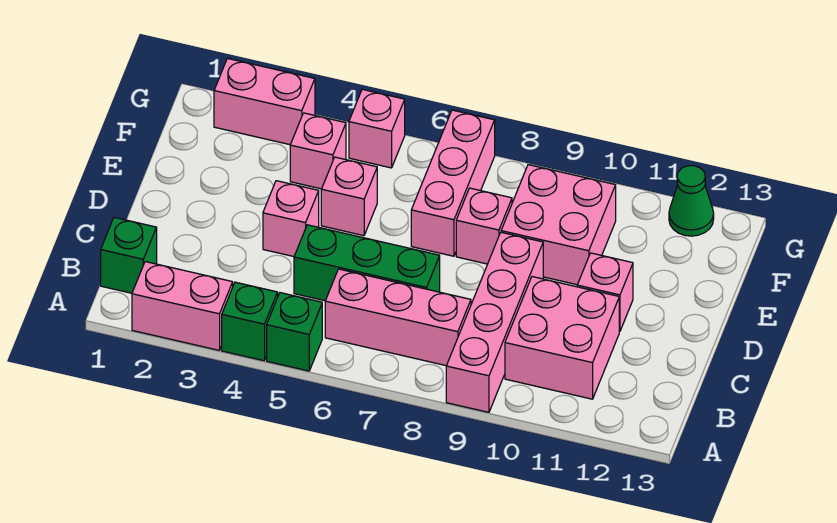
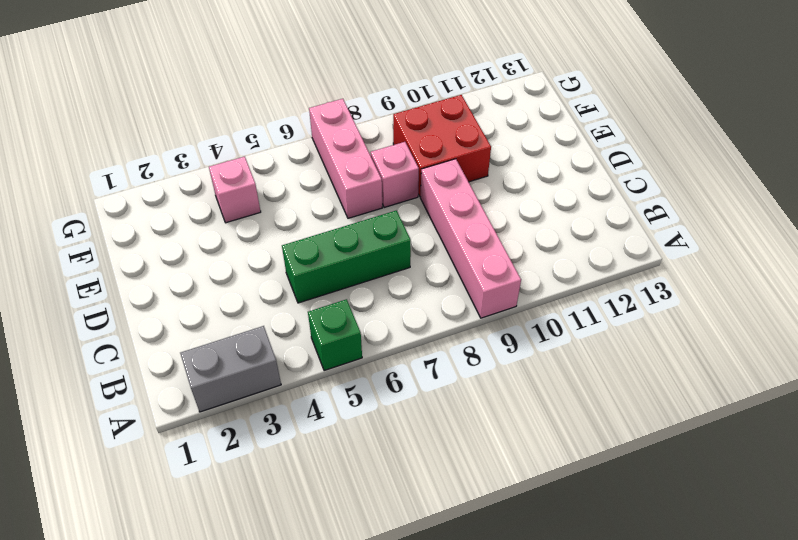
grey brick A2:A3 level 1 -> pink brick A2:A3 level 1
red brick E9:F10 level 1 -> pink brick E9:F10 level 1
none -> green brick A4 level 1
none -> green brick B1 level 1
none -> pink brick B6:B8 level 1

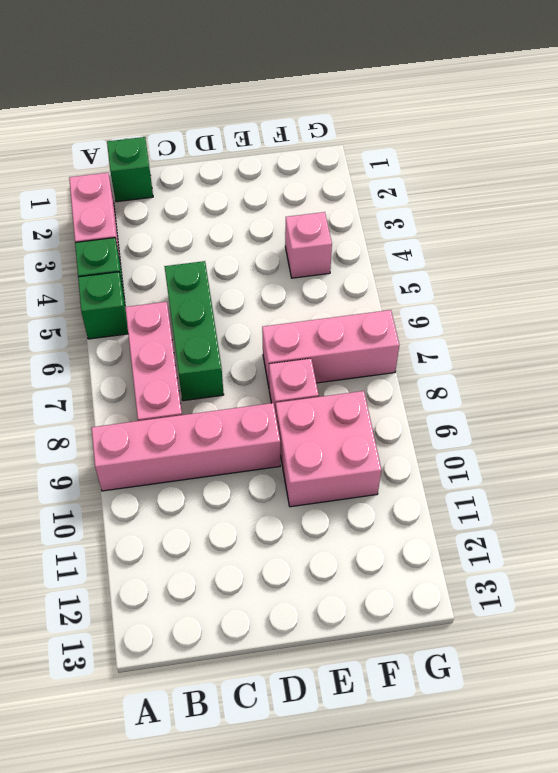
none -> pink brick B10:C11 level 1
none -> pink brick D4 level 1
none -> pink brick D11 level 1

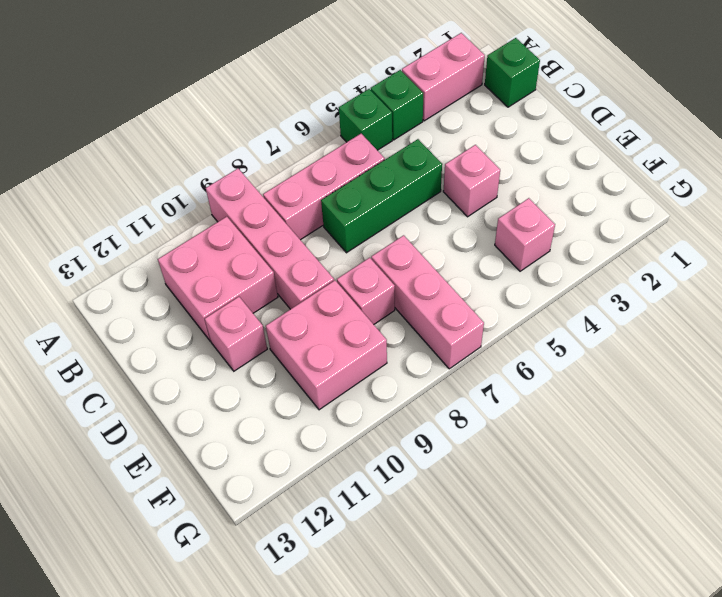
none -> pink brick E5 level 1
none -> pink brick G2:G3 level 1
none -> pink brick G5 level 1

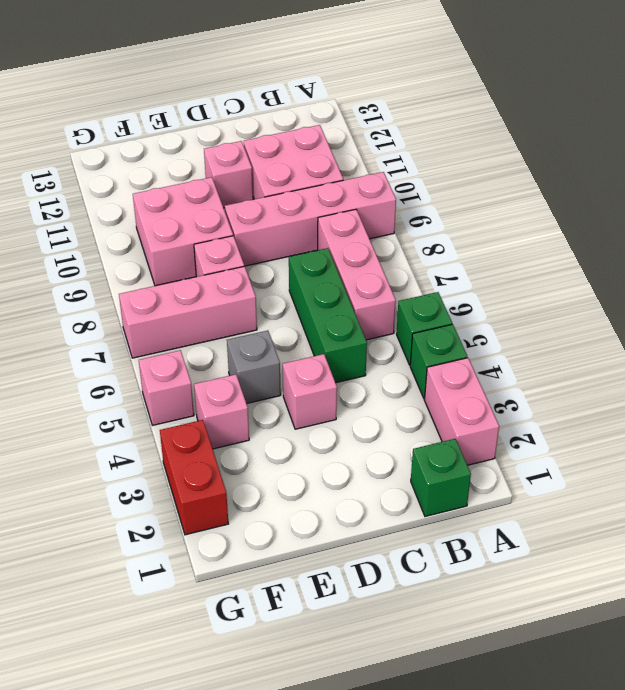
grey brick E5 level 1 -> pink brick E5 level 1
red brick G2:G3 level 1 -> pink brick G2:G3 level 1
none -> green cone G12 level 1

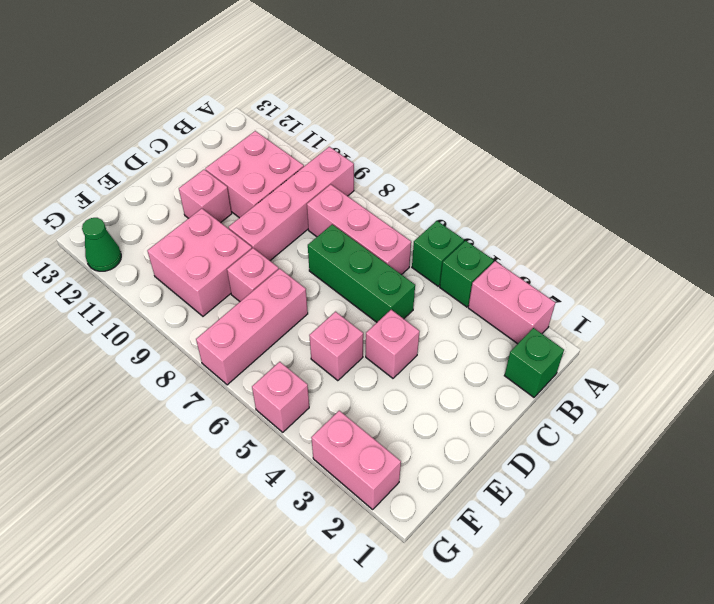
none -> pink brick F4 level 1

